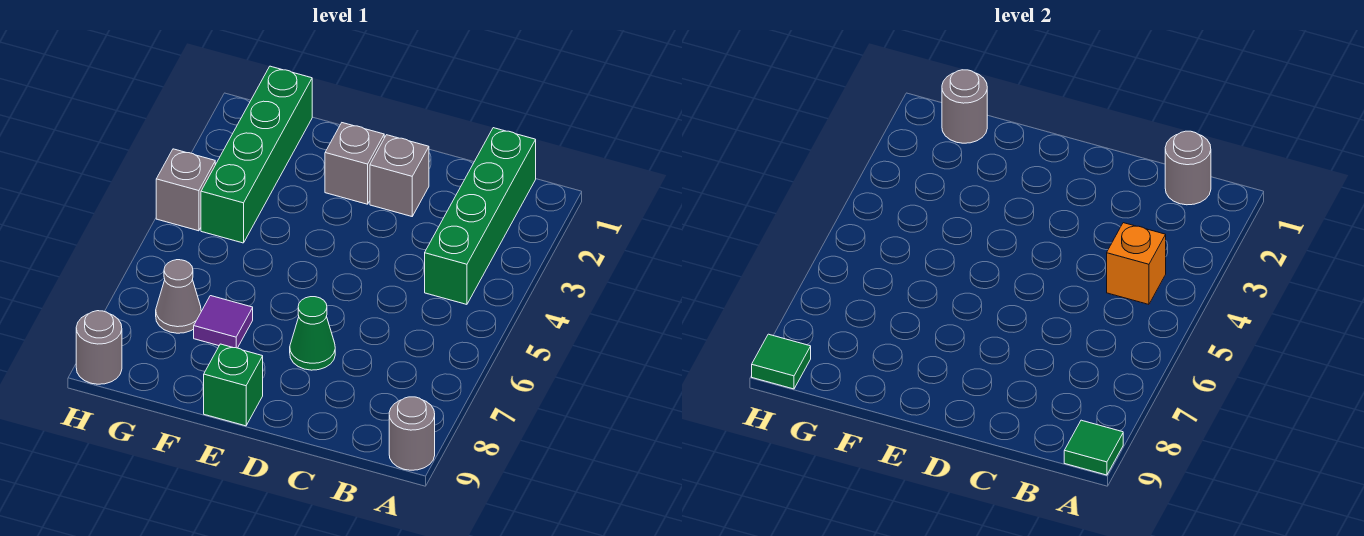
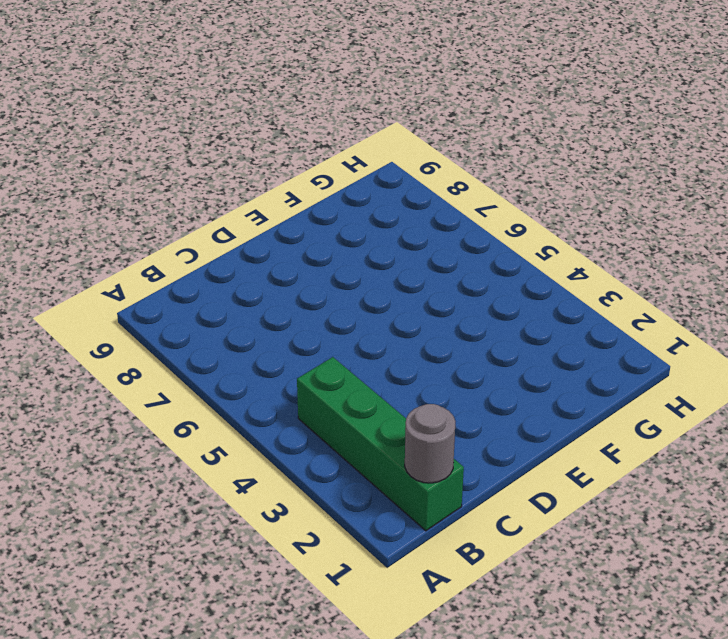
none -> grey round brick A9 level 1
none -> grey brick D2 level 1
none -> green cone D7 level 1

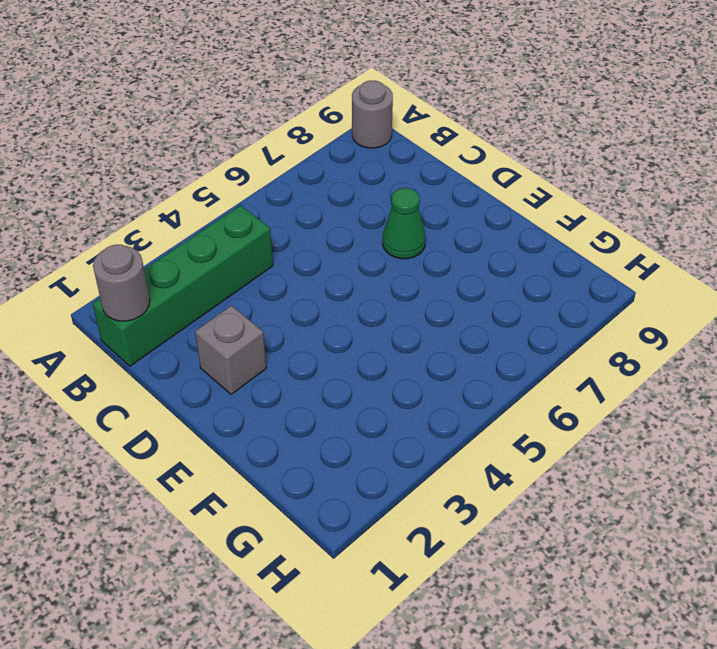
none -> grey brick E2 level 1
none -> green brick E9 level 1
none -> purple tile F7 level 1

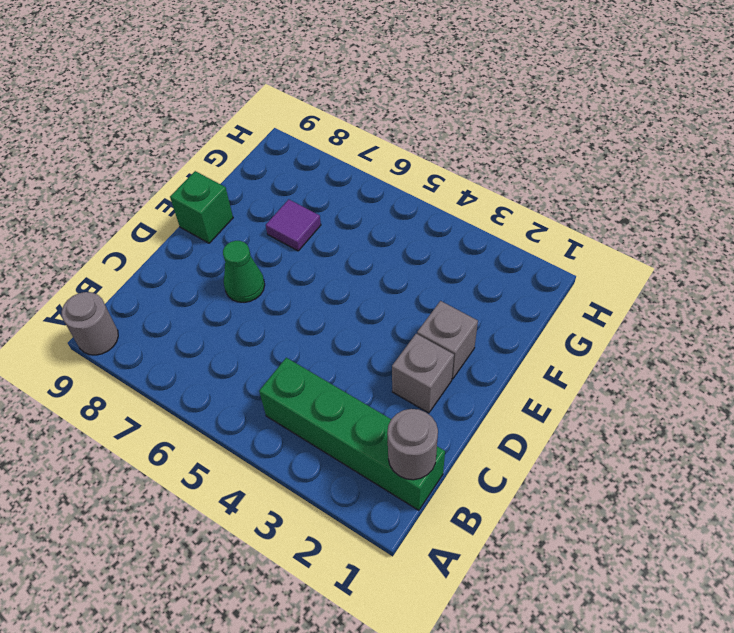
none -> green brick G1:G4 level 1
none -> grey cone G7 level 1
none -> grey brick H4 level 1

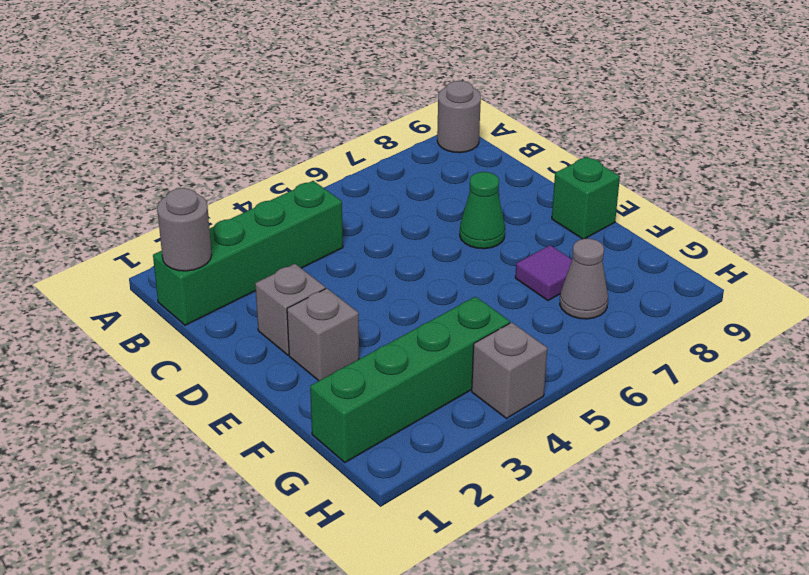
none -> grey round brick H9 level 1
none -> green tile A9 level 2
none -> orange brick B4 level 2

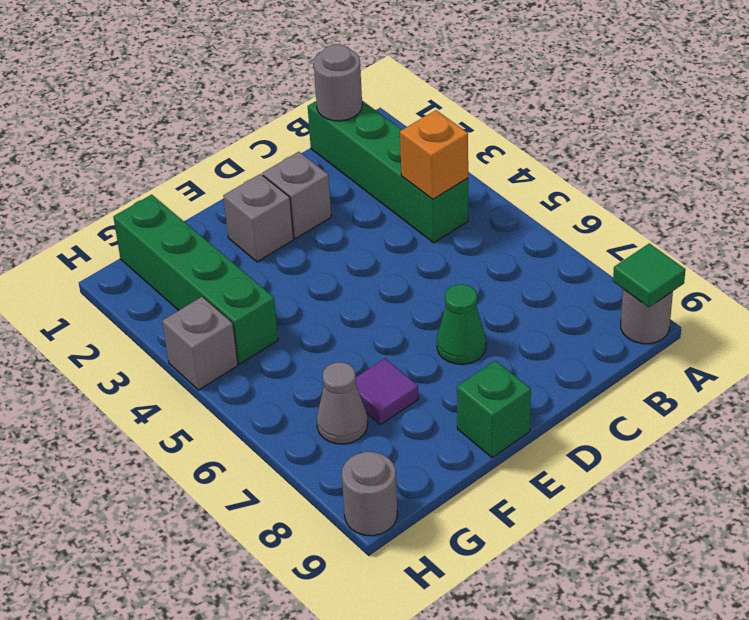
none -> grey round brick G1 level 2
none -> green tile H9 level 2

